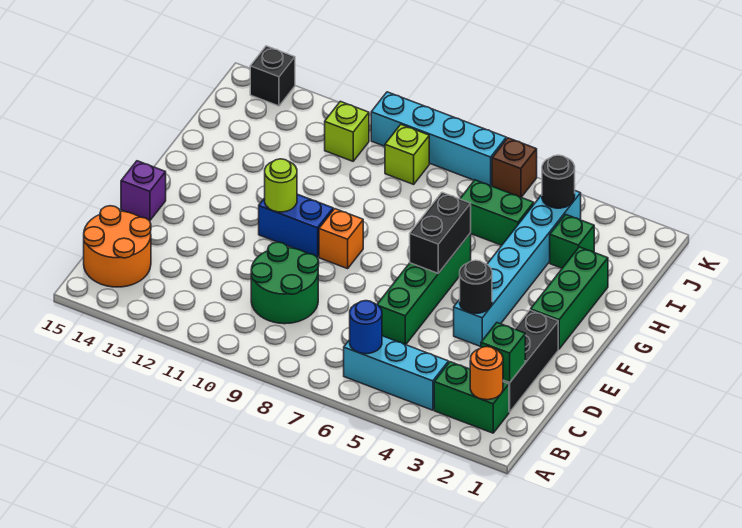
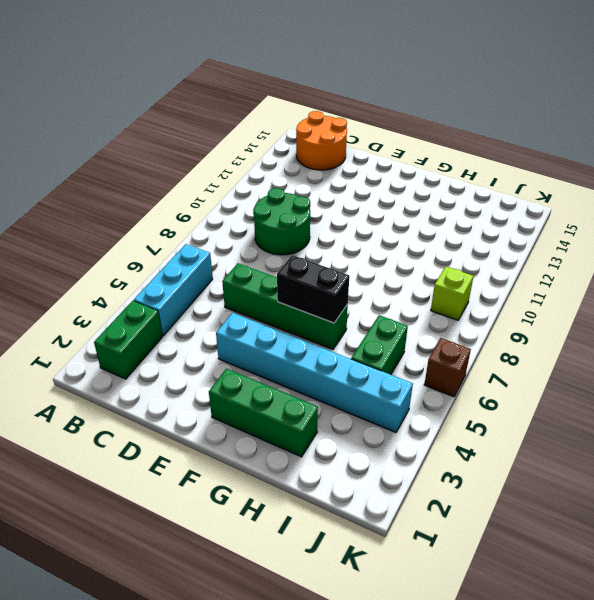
none -> black brick C2:E2 level 1
none -> purple brick E15 level 1
none -> orange brick F9 level 1

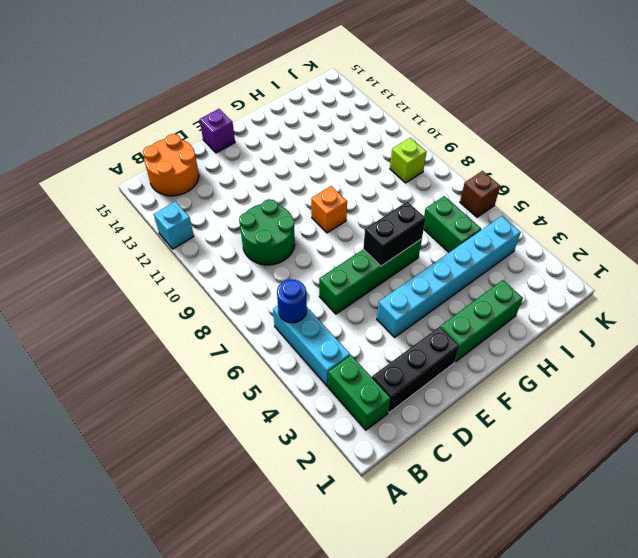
cyan brick A12 level 1 -> none
none -> blue brick F10:F11 level 1
none -> green brick I3 level 1
none -> lime brick J11 level 1

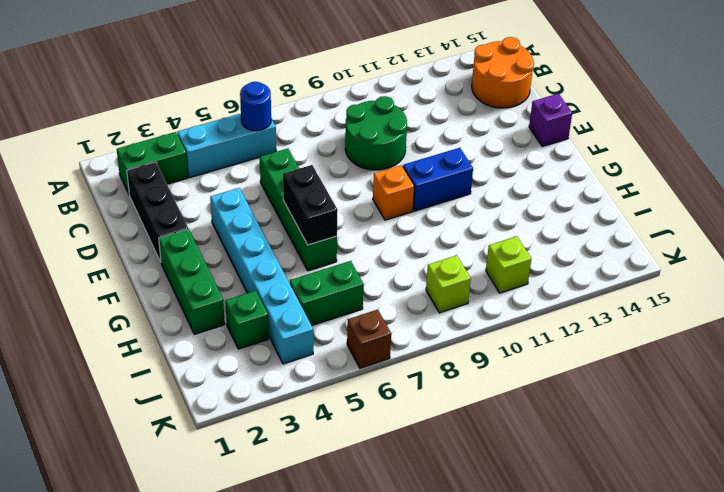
none -> cyan brick K7:K10 level 1
none -> black brick K14 level 1
none -> orange round brick B2 level 2

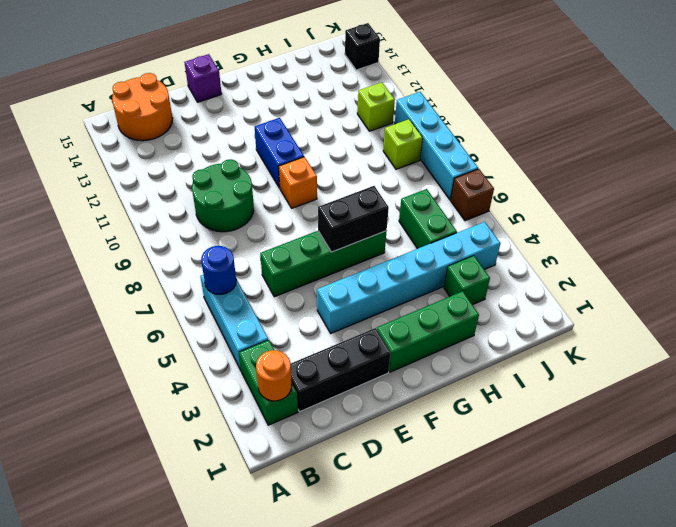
none -> green brick C2 level 2
none -> black round brick E4 level 2
none -> lime round brick F11 level 2

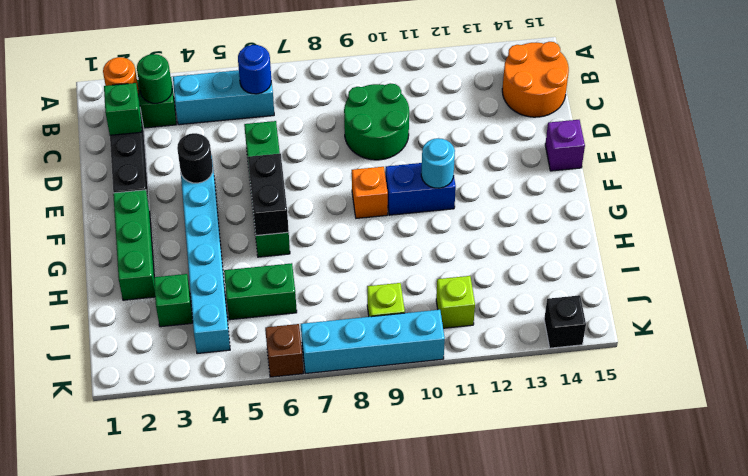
green round brick B3 level 2 -> none
cyan round brick F11 level 2 -> lime round brick F11 level 2
none -> black round brick J4 level 2

